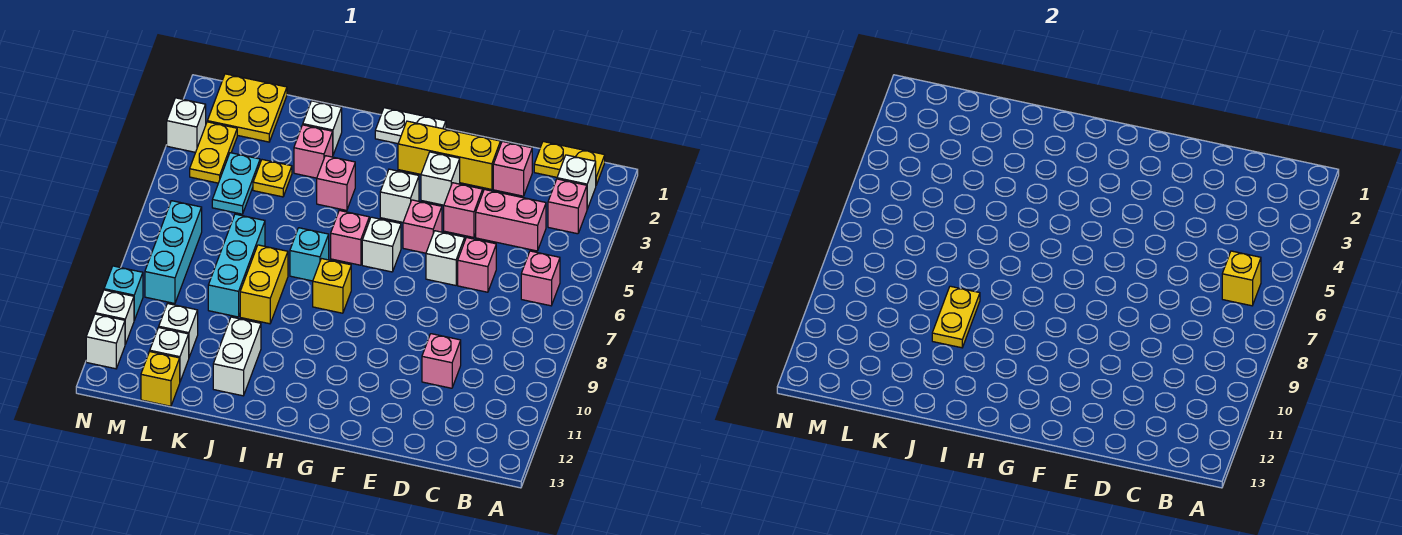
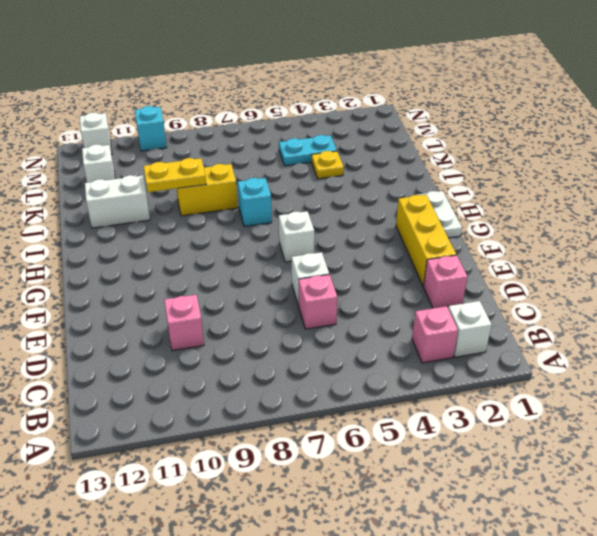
none -> yellow plate B1:C1 level 1
none -> pink brick B6 level 1
none -> pink brick C4:D4 level 1
none -> pink brick E4 level 1

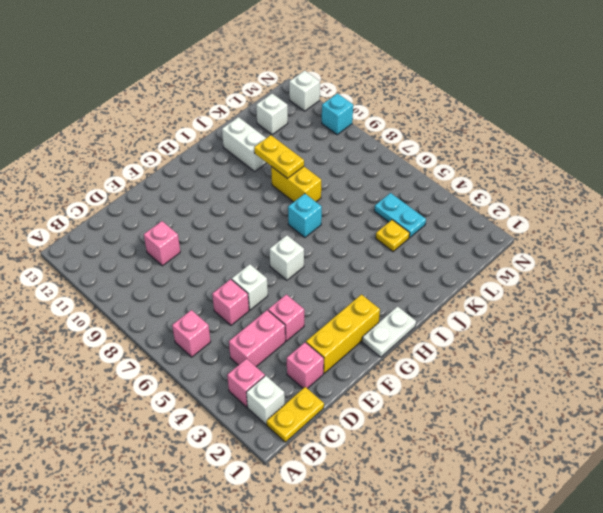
none -> white brick F3 level 1
none -> pink brick F5 level 1
none -> white brick G4 level 1
none -> pink brick H6 level 1

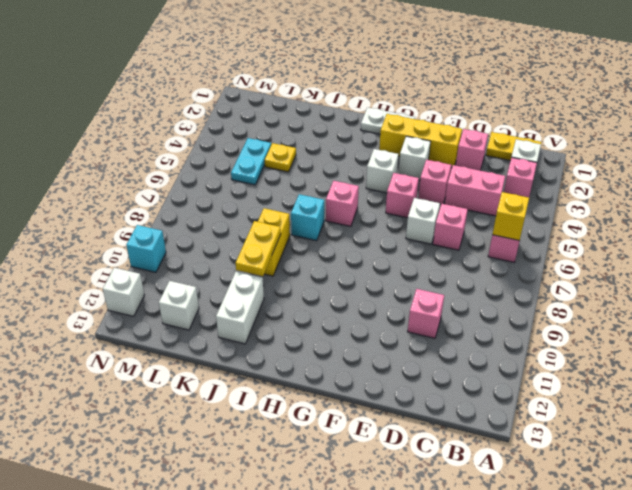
none -> white brick G6 level 1
none -> yellow brick H8 level 1
none -> pink brick I4 level 1
none -> white brick J2 level 1

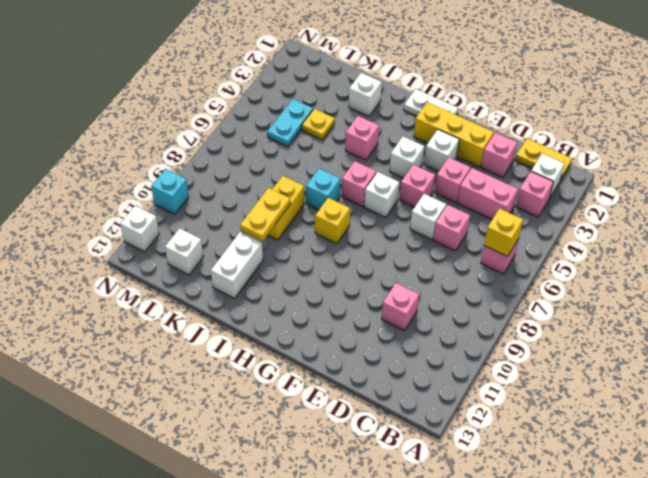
none -> pink brick J3 level 1
none -> cyan brick K7:K9 level 1
none -> yellow plate L1:M2 level 1
none -> white brick L11 level 1

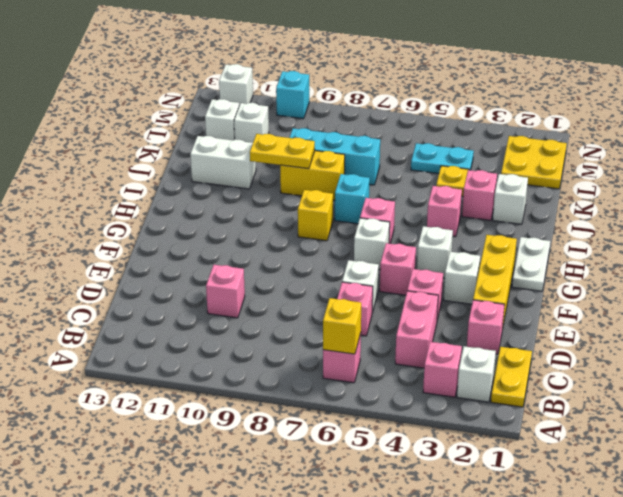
none -> yellow brick L13 level 1
none -> yellow plate M3:M4 level 1
none -> cyan brick M7:M9 level 1
none -> white brick N3 level 1

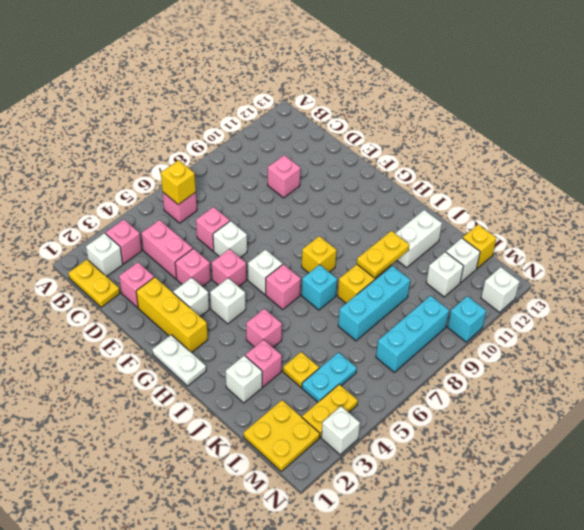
none -> white brick N11 level 1

